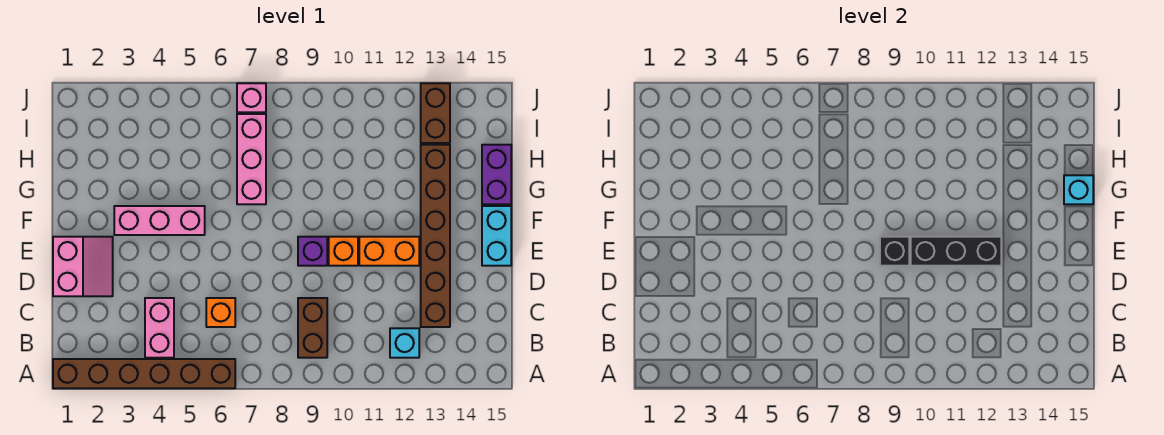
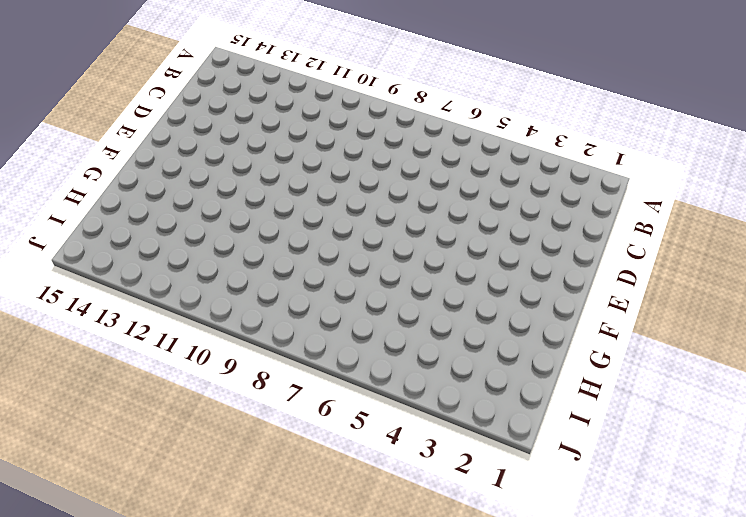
none -> brown brick A1:A6 level 1
none -> pink brick B4:C4 level 1
none -> brown brick B9:C9 level 1

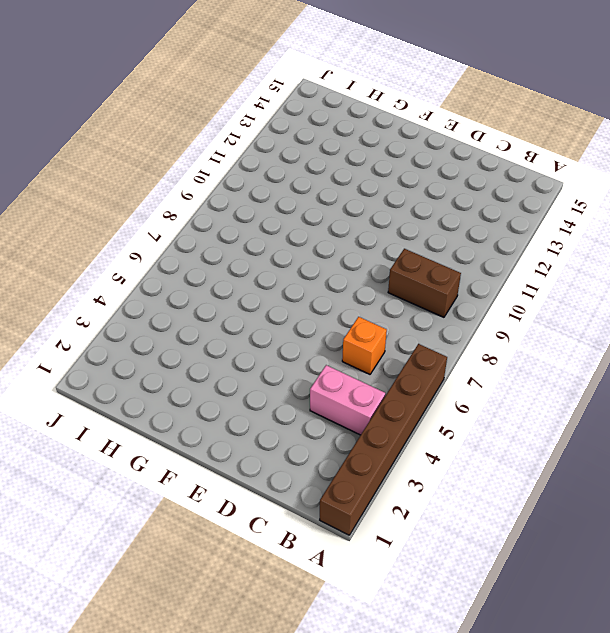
none -> cyan brick B12 level 1
none -> brown brick C13:H13 level 1
none -> pink slope D1:E2 level 1 top 1

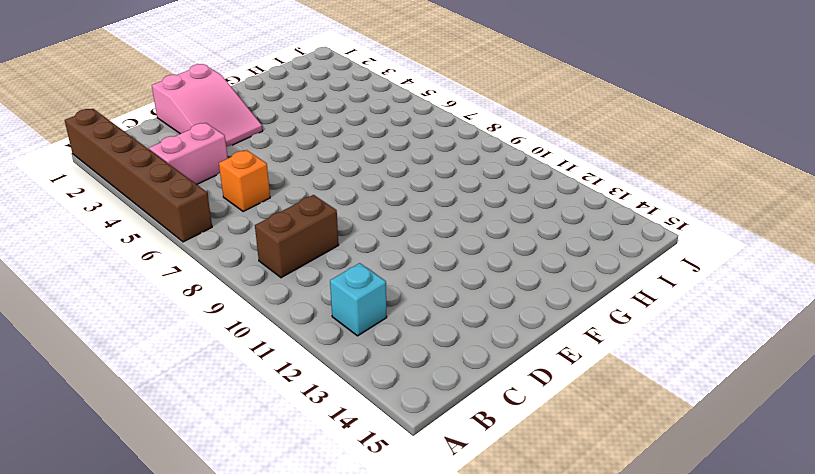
pink slope D1:E3 level 1 top 1 -> pink slope D1:E2 level 1 top 1
none -> brown brick C13:H13 level 1
none -> purple brick E9 level 1
none -> orange brick E10 level 1

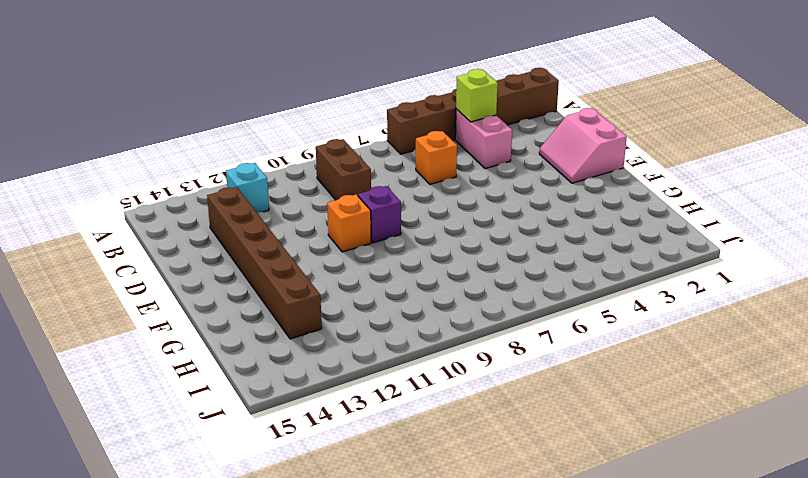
lime brick B4 level 2 -> none
none -> orange brick E11:E12 level 1
none -> cyan brick E15:F15 level 1
none -> pink brick F3:F5 level 1

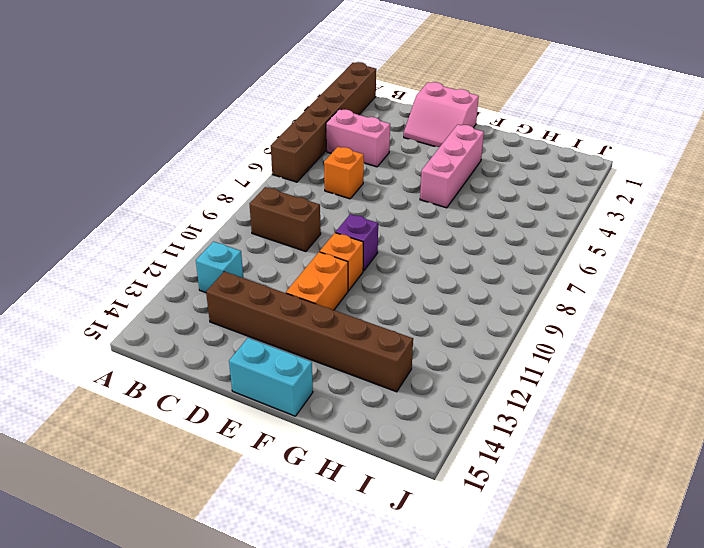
none -> pink brick G7:I7 level 1
none -> purple brick G15:H15 level 1
none -> brown brick I13:J13 level 1

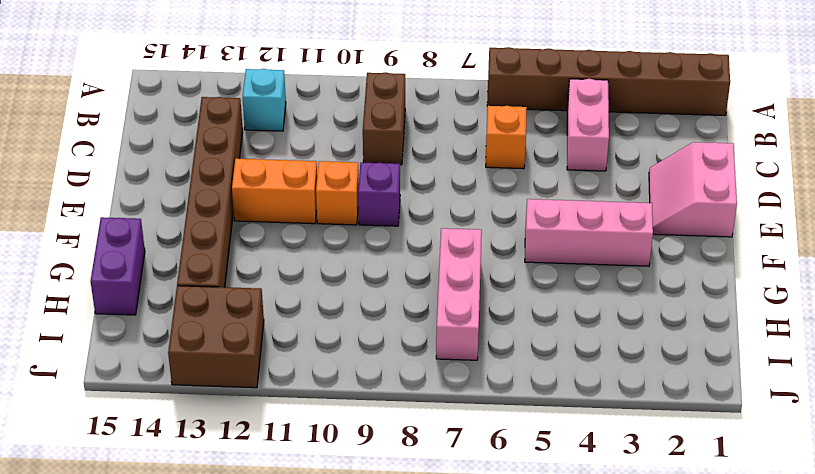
brown brick I12:J13 level 1 -> brown brick I13:J13 level 1
none -> cyan brick E15:F15 level 1
none -> pink brick J7 level 1
none -> black brick E9 level 2

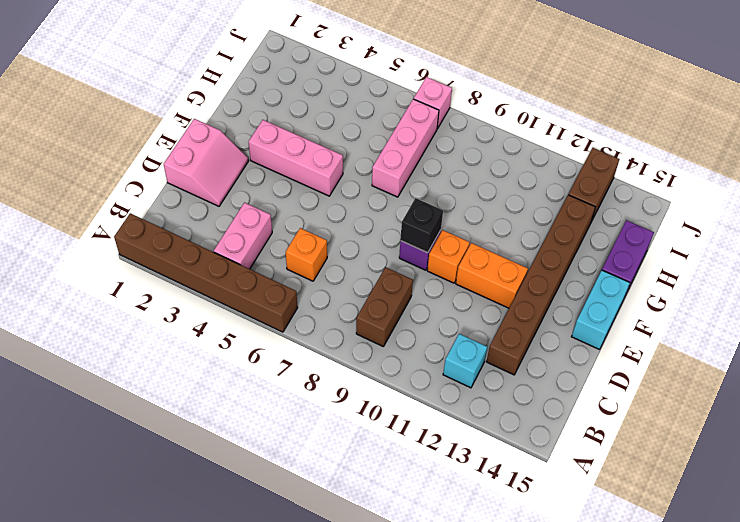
none -> black brick E10:E12 level 2
none -> cyan brick G15 level 2

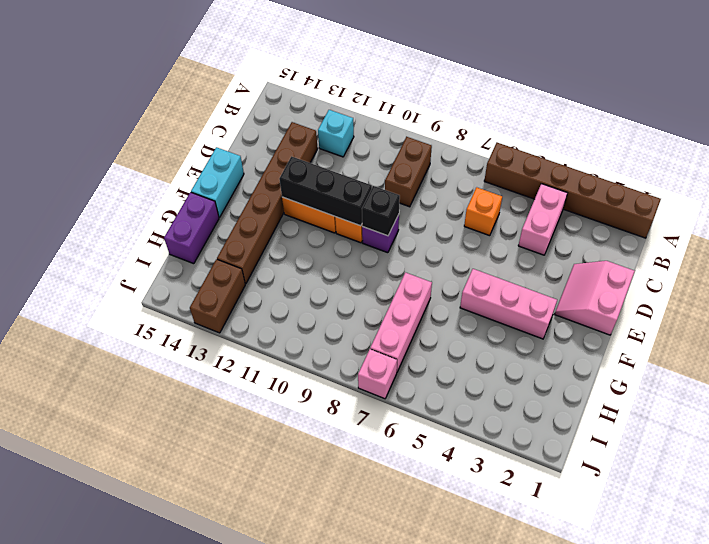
none -> cyan brick G15 level 2

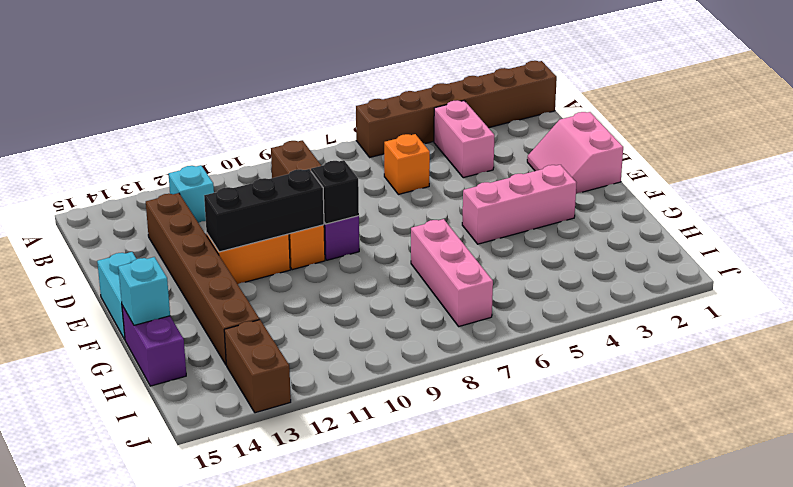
none -> pink brick J7 level 1

